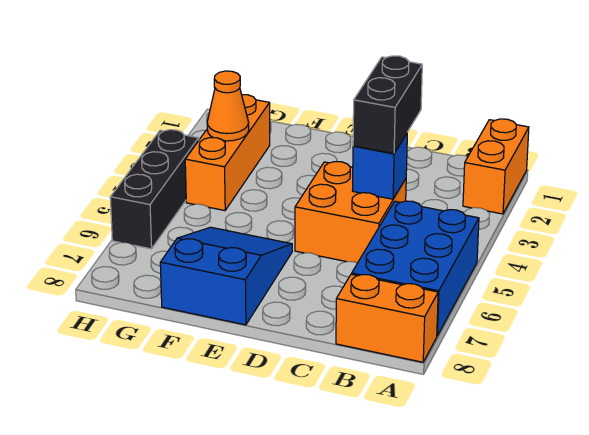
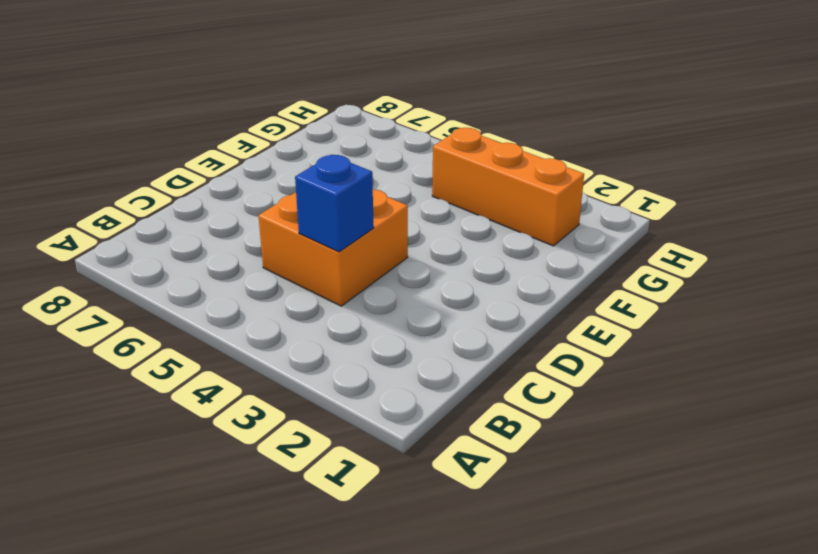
none -> orange brick A1:A2 level 1
none -> blue brick A5:B7 level 1

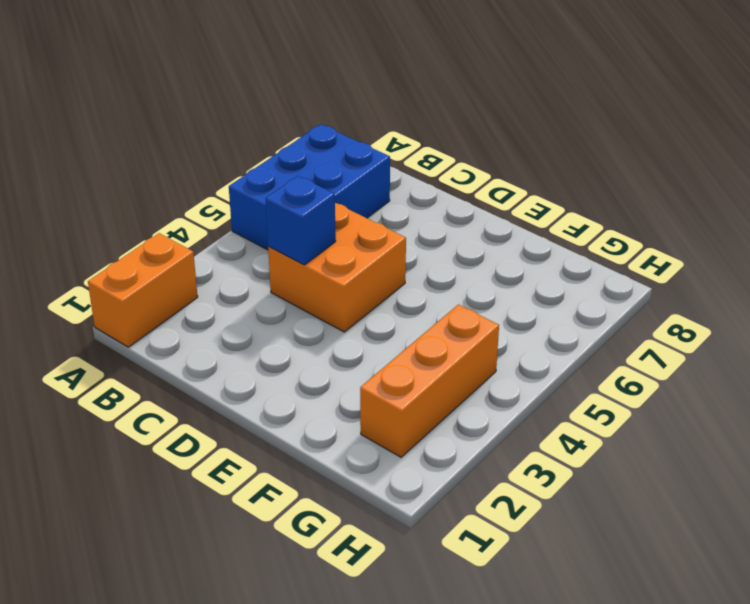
none -> orange brick A8:B8 level 1
none -> blue slope E6:F8 level 1 top 8

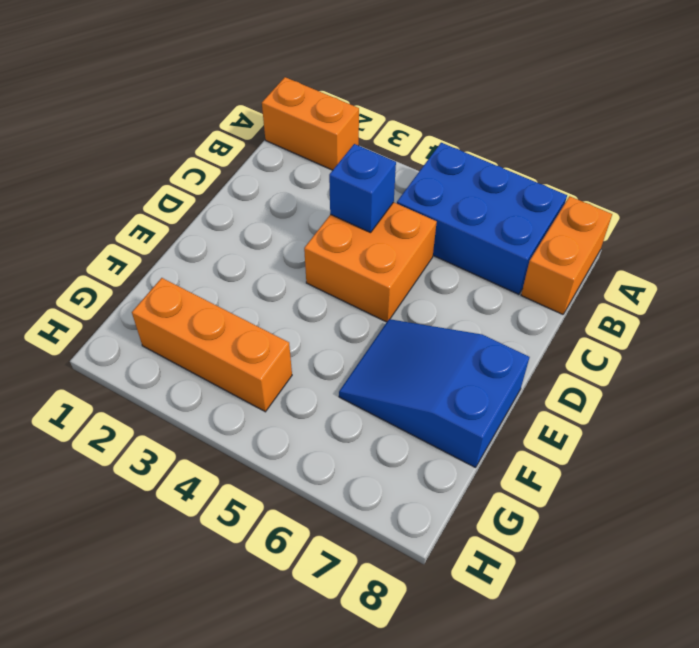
none -> black brick H4:H6 level 1
none -> orange cone G3 level 2

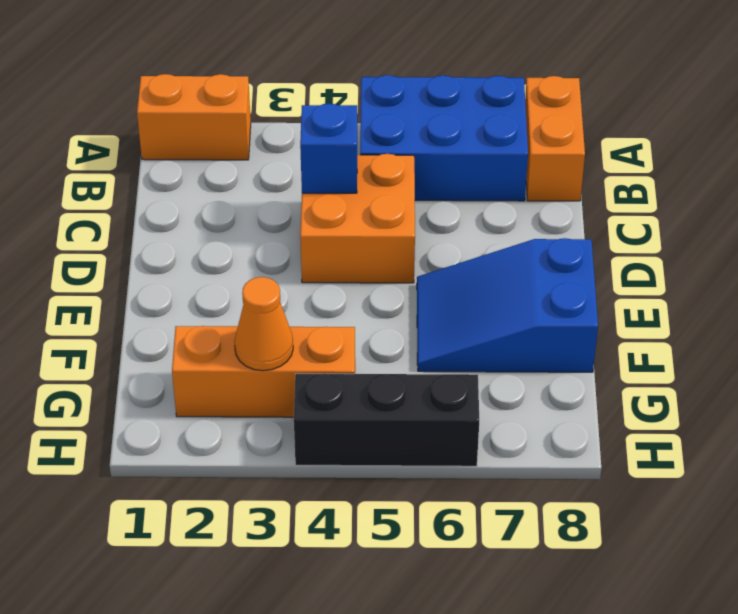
none -> black brick C3:C4 level 3

